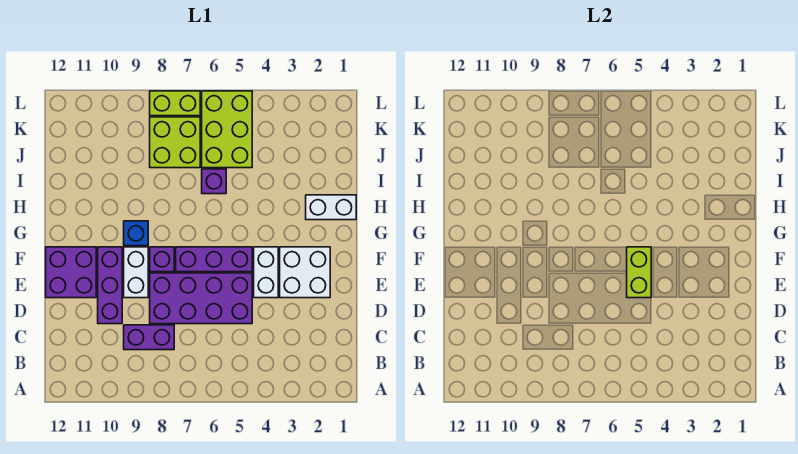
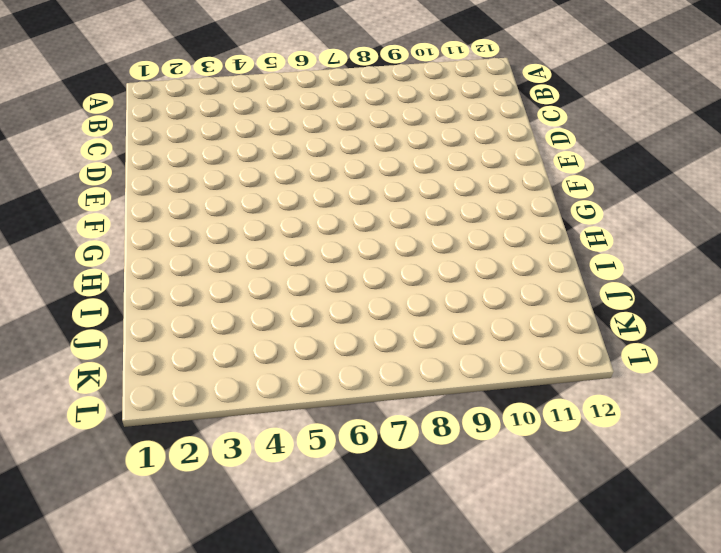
none -> purple brick C8:C9 level 1
none -> purple brick D5:E8 level 1
none -> purple brick D10:F10 level 1

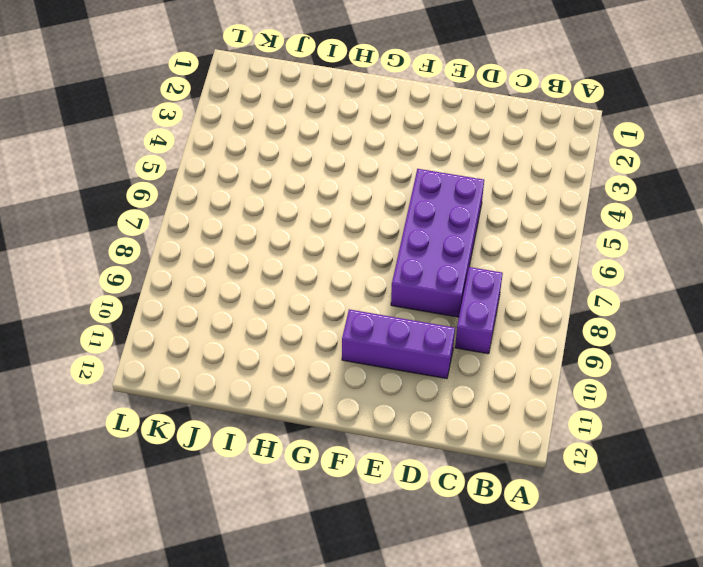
none -> white brick E2:F3 level 1
none -> white brick E4:F4 level 1
none -> white brick E9:F9 level 1

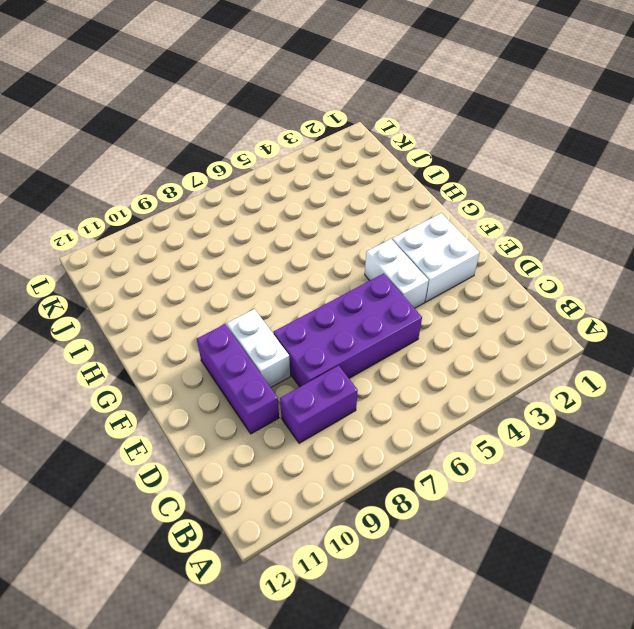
none -> purple brick E11:F12 level 1
none -> purple brick F5:F7 level 1
none -> purple brick F8 level 1

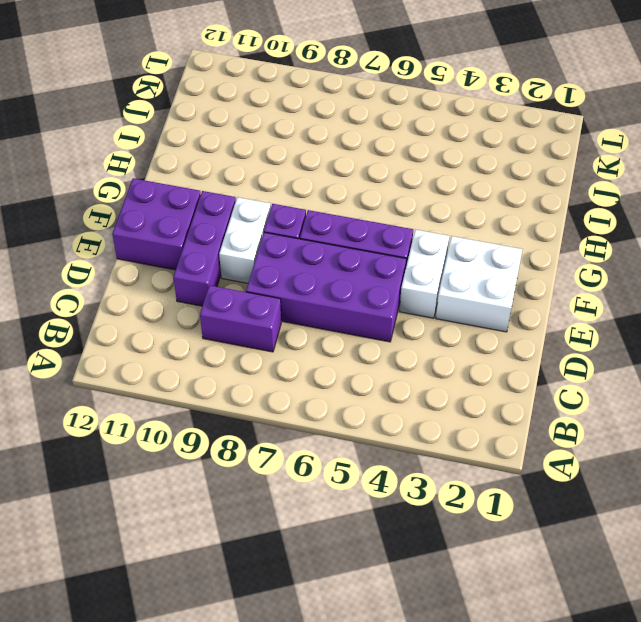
none -> blue brick G9 level 1
none -> white brick H1:H2 level 1
none -> purple brick I6 level 1

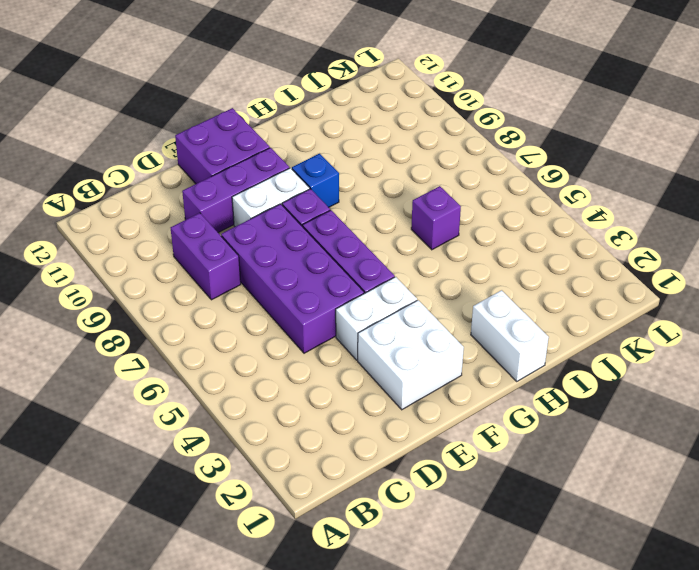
none -> lime brick J5:L6 level 1
none -> lime brick J7:K8 level 1
none -> lime brick L7:L8 level 1

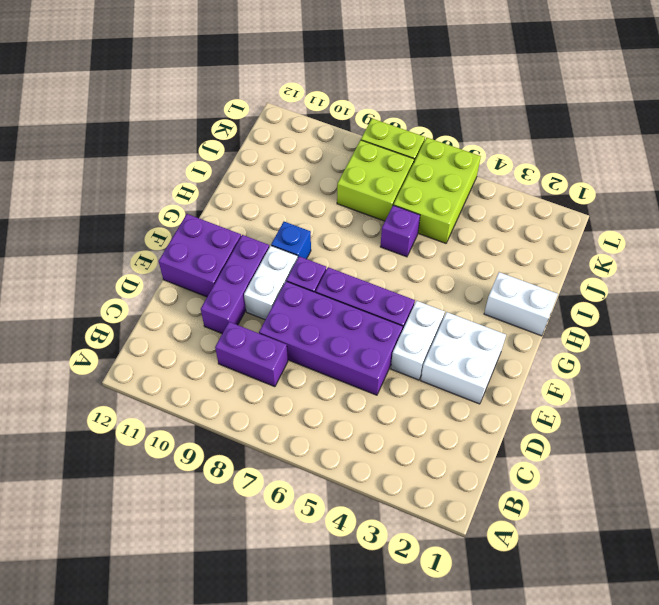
none -> lime brick E5:F5 level 2

